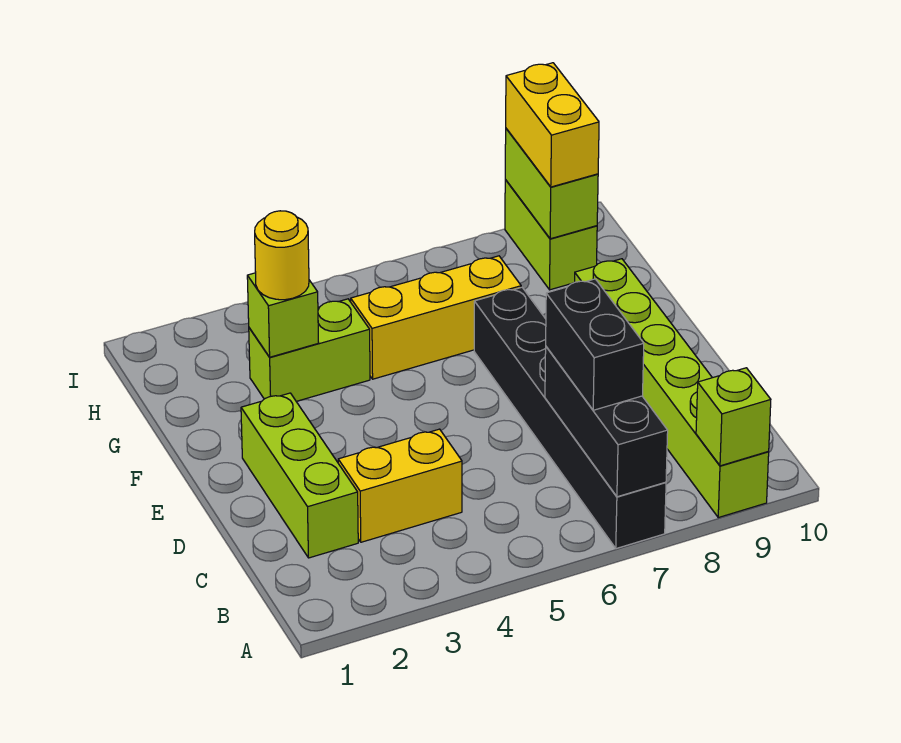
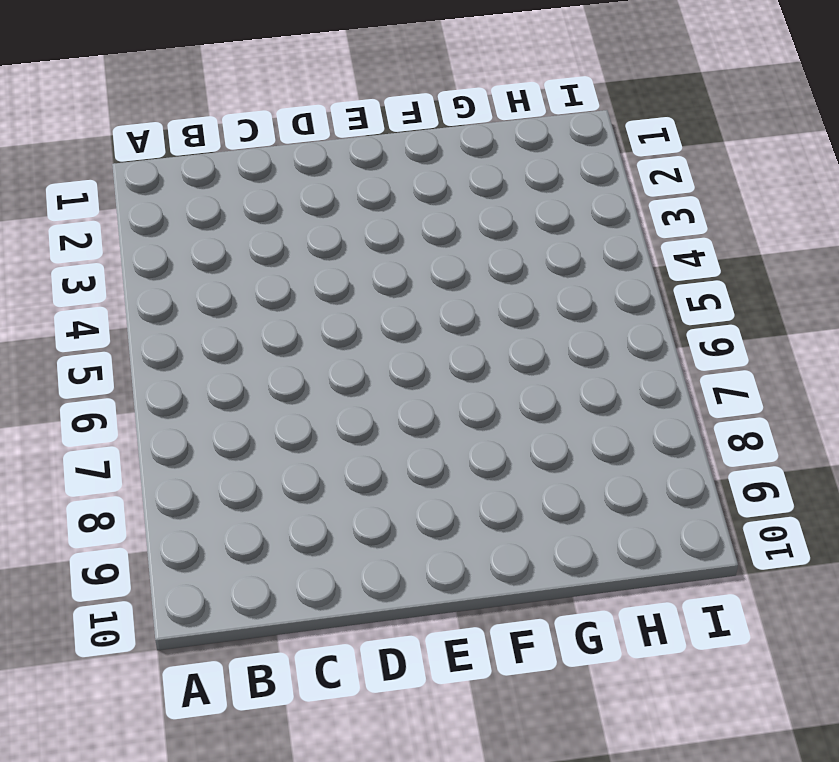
none -> black brick A7:F7 level 1
none -> lime brick A9:F9 level 1
none -> lime brick C2:E2 level 1

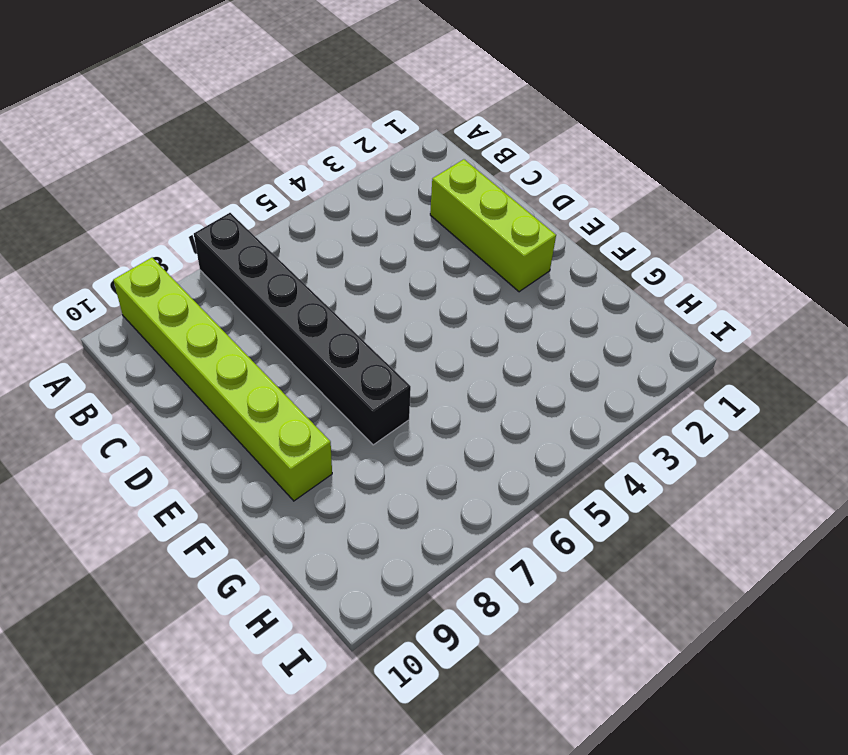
none -> yellow brick C3:C4 level 1
none -> lime brick G3:G4 level 1
none -> yellow brick G5:G7 level 1

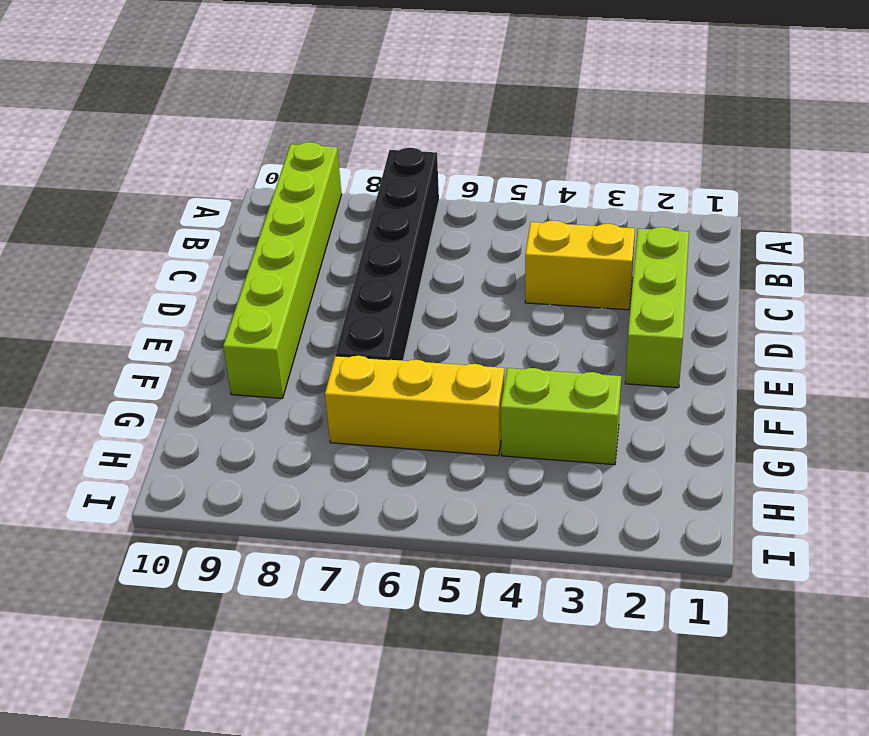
none -> lime brick H9:I9 level 1
none -> black brick A7:C7 level 2
none -> lime brick A9 level 2

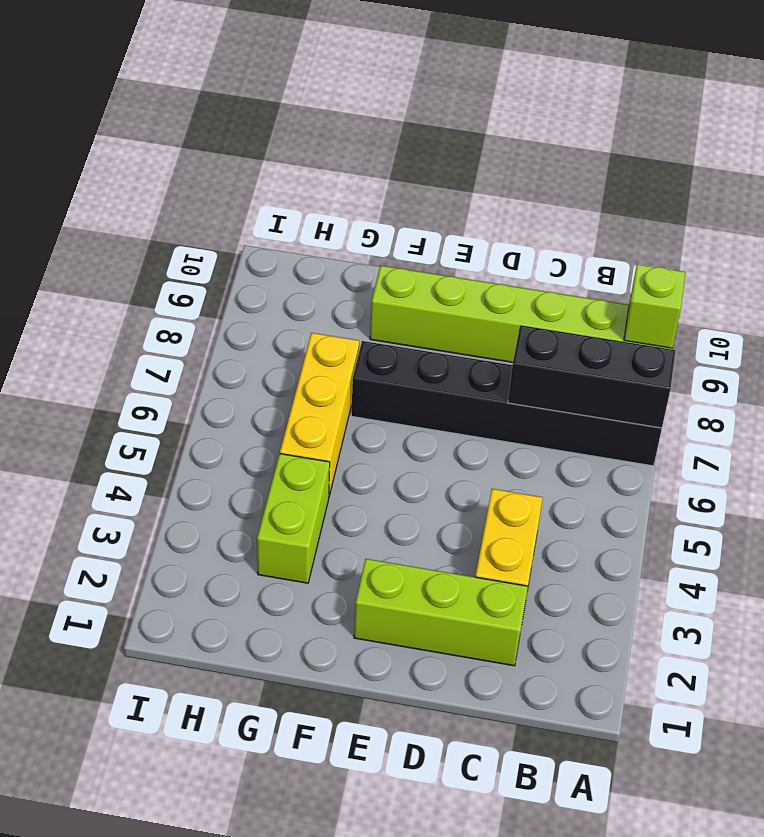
none -> lime brick H9:I9 level 1
none -> lime brick G3 level 2
none -> lime brick H9:I9 level 2

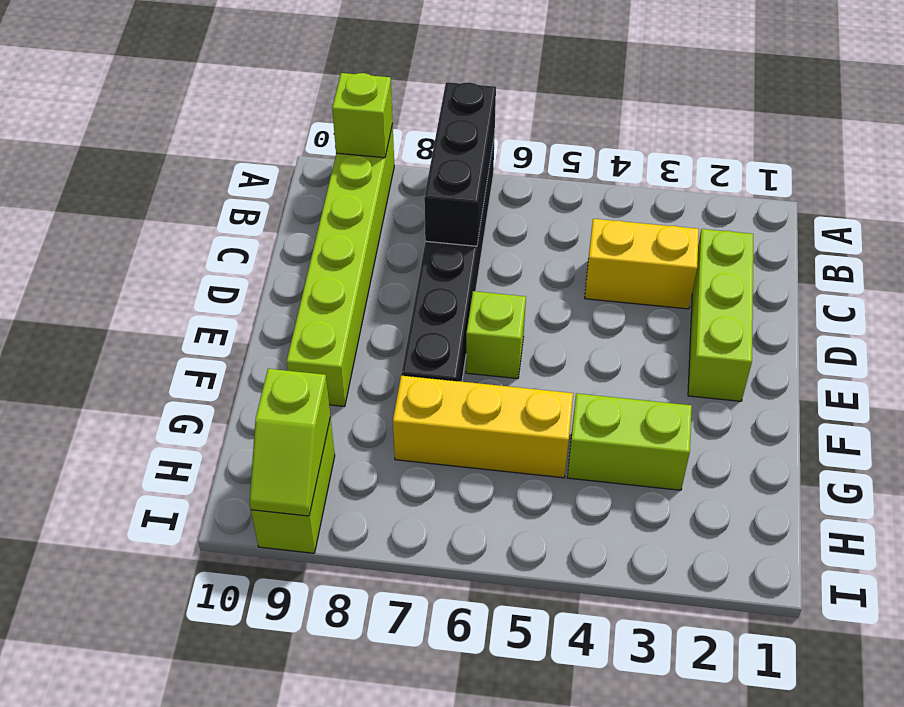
lime brick E6 level 1 -> lime brick G3 level 2
lime slope H9:I9 level 2 top H -> lime brick H9:I9 level 2
none -> black brick B7:C7 level 3
none -> yellow round brick G3 level 3
none -> yellow brick H9:I9 level 3

